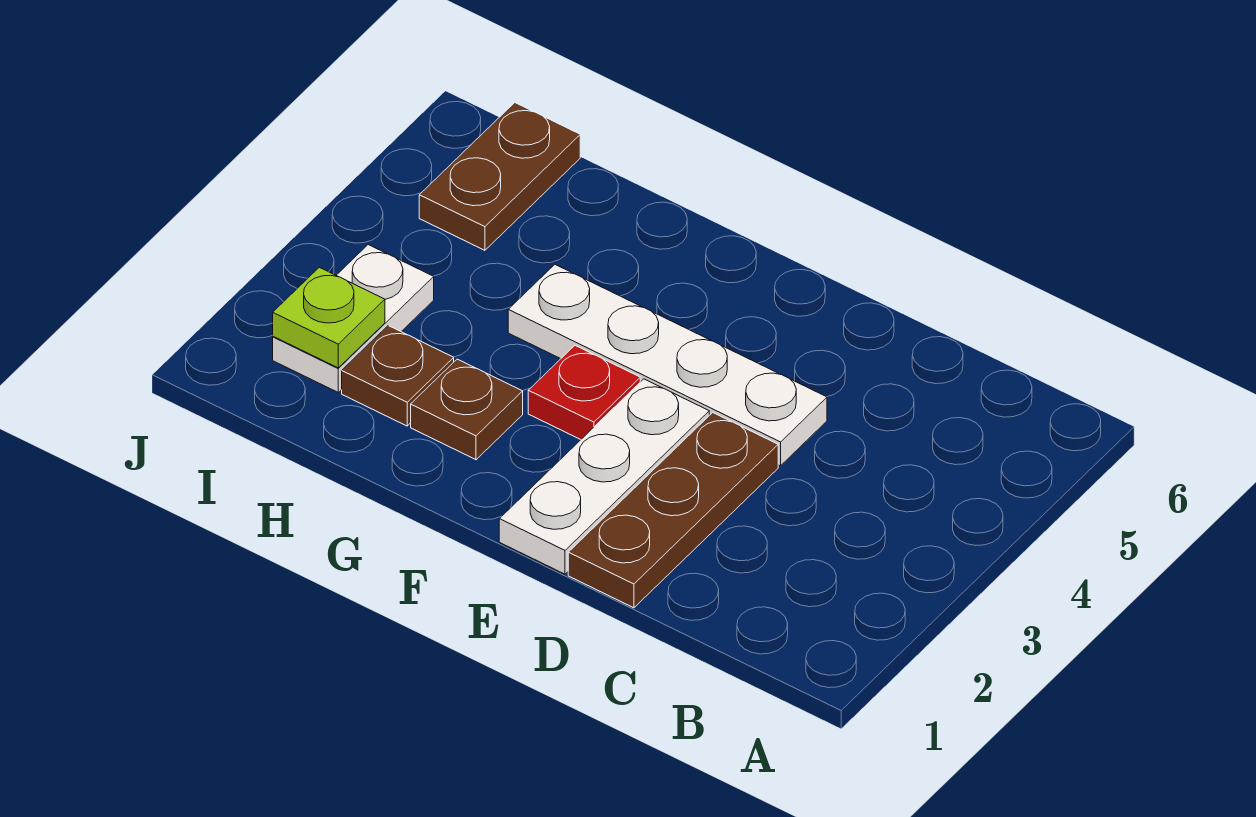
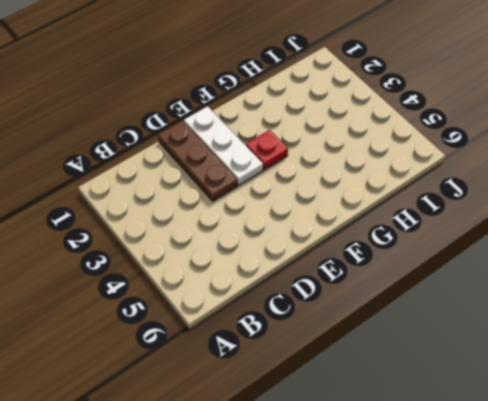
none -> white plate D4:G4 level 1
none -> brown plate G2 level 1

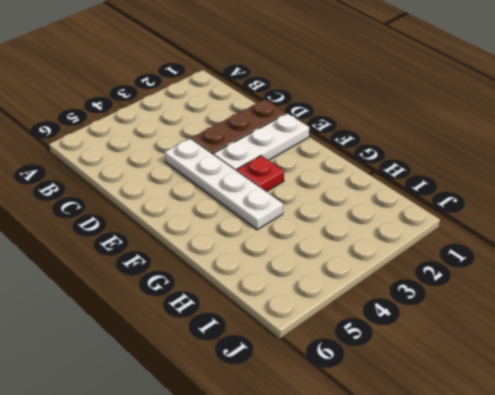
none -> brown plate G2 level 1
none -> brown plate H2 level 1

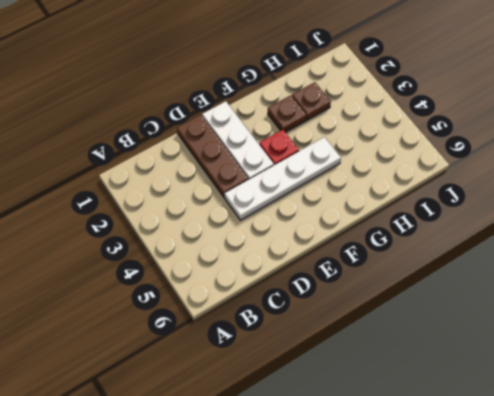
none -> white plate I2:I3 level 1
none -> brown plate I5:I6 level 1

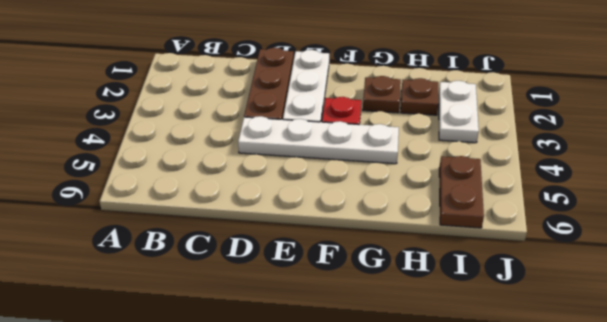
none -> lime plate I2 level 2

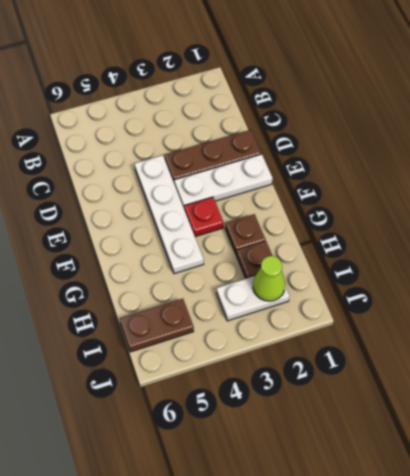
lime cone I2 level 2 -> lime plate I2 level 2

